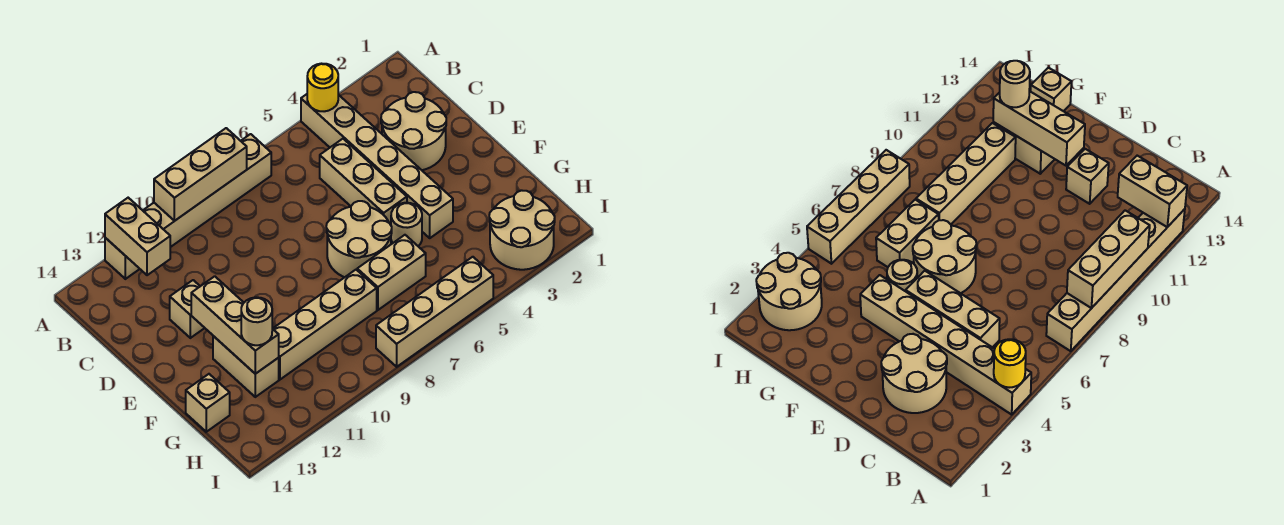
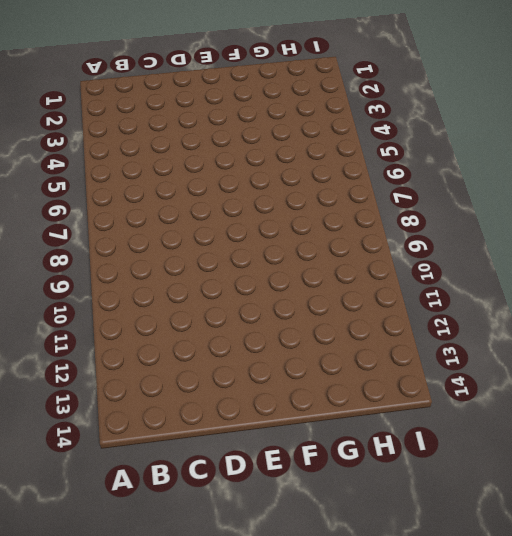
none -> tan brick A4:F4 level 1
none -> tan brick A7:A12 level 1
none -> tan round brick C2:D3 level 1

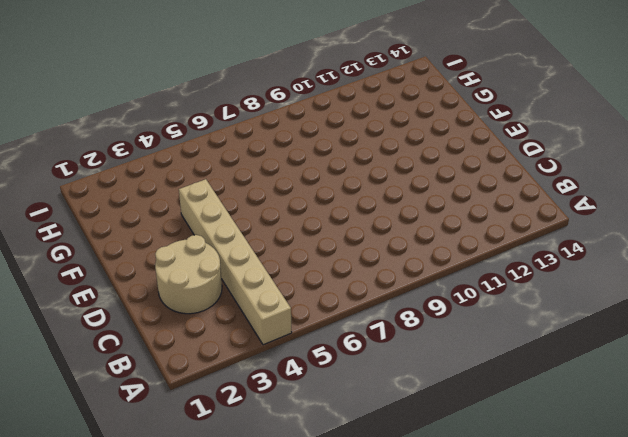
none -> tan brick A7:A12 level 1
none -> tan brick C5:E5 level 1
none -> tan brick D12 level 1

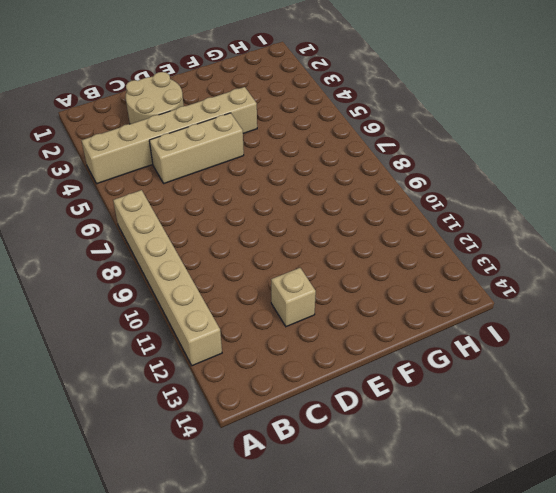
none -> tan round brick E6:F7 level 1
none -> tan round brick F5 level 1
none -> tan brick F12:G12 level 1

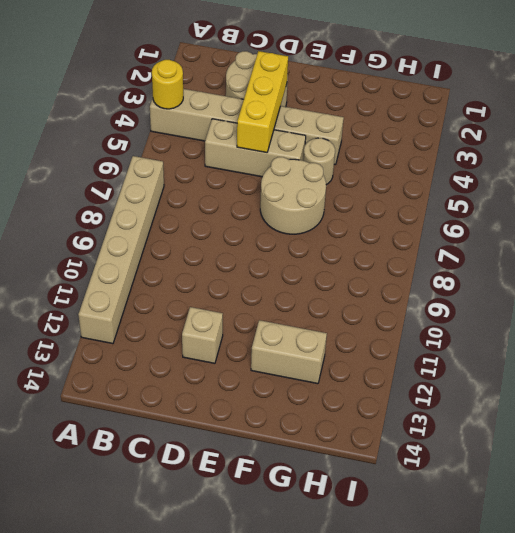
yellow brick D3:D5 level 2 -> none
none -> tan brick G6:G7 level 1
none -> tan brick G8:G11 level 1
none -> tan brick G14 level 1

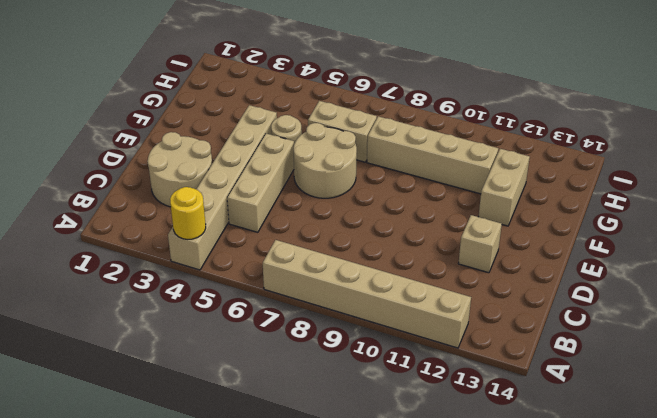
none -> tan brick G14 level 1
none -> tan round brick H2:I3 level 1
none -> tan brick I5:I8 level 1

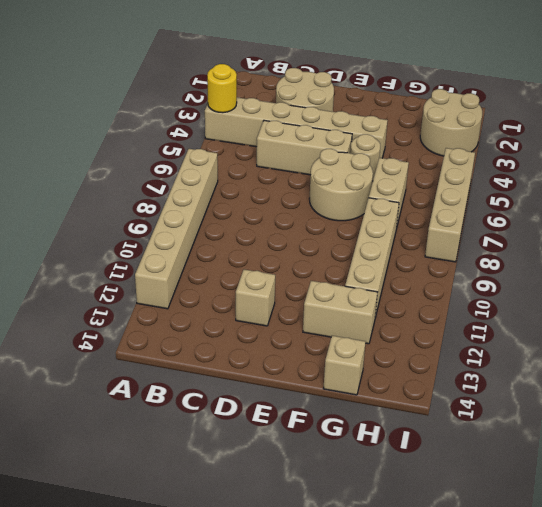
none -> tan brick A8:A10 level 2
none -> tan brick A12:B12 level 2
none -> tan brick E12:G12 level 2

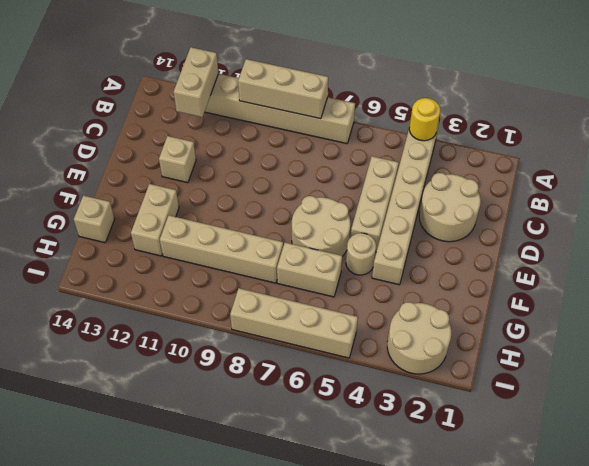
none -> tan brick E12:G12 level 2
none -> tan round brick G12 level 3

